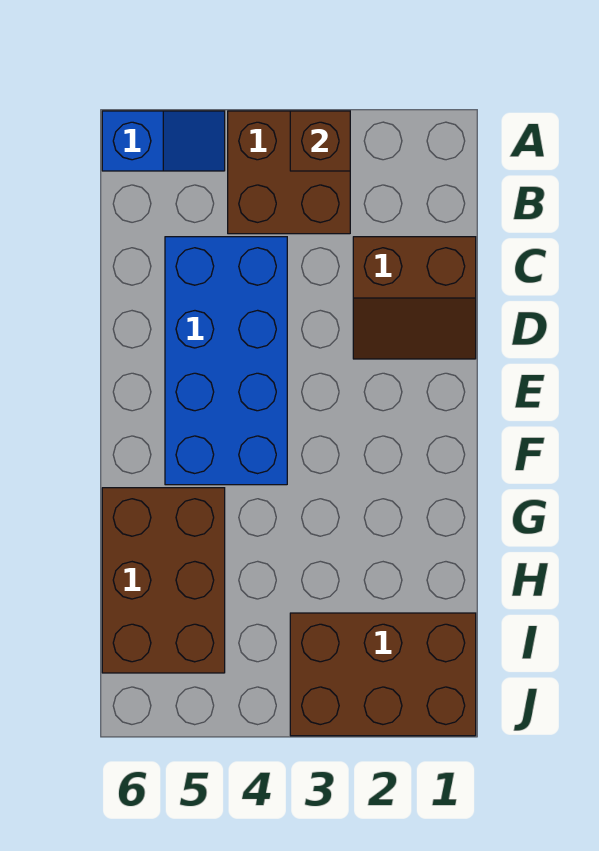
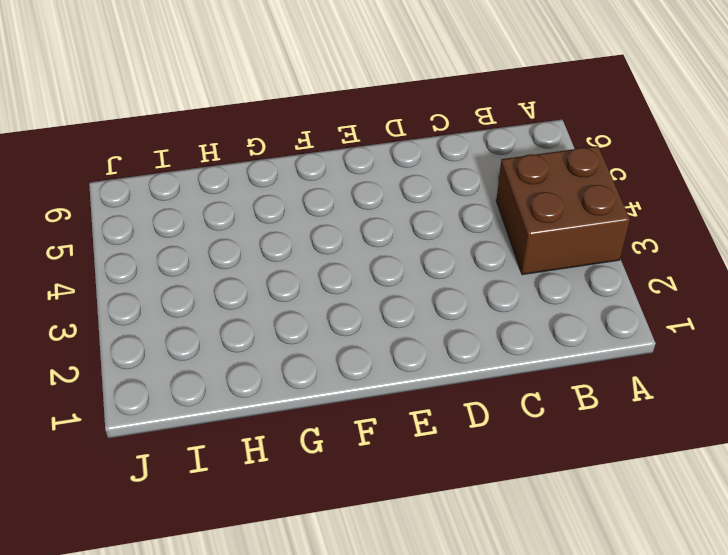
none -> blue slope A5:A6 level 1 top 6
none -> brown slope C1:D2 level 1 top C

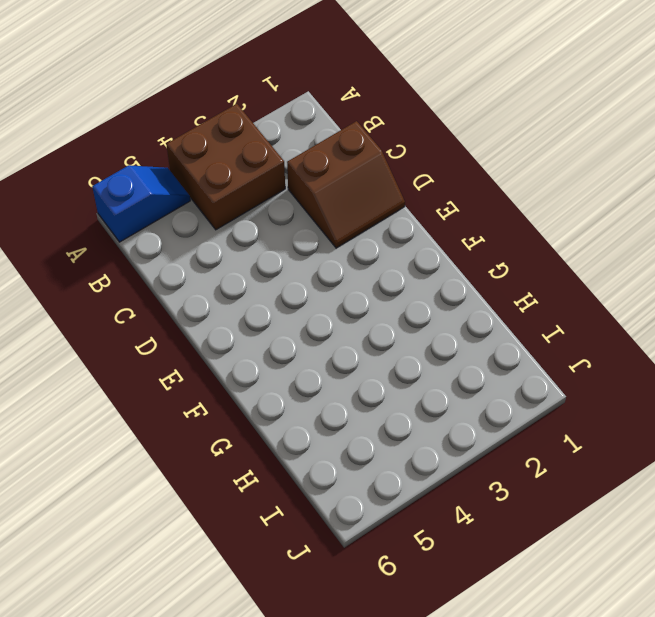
none -> blue brick C4:F5 level 1
none -> brown brick G5:I6 level 1

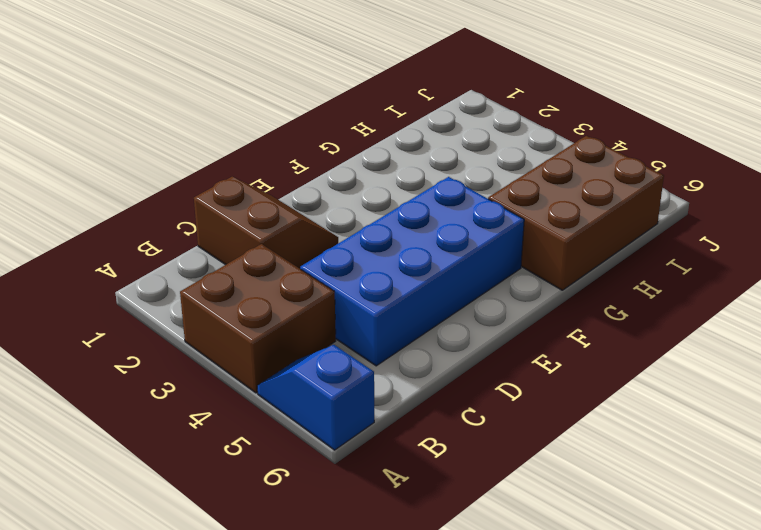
none -> brown brick I1:J3 level 1
none -> brown brick A3 level 2

